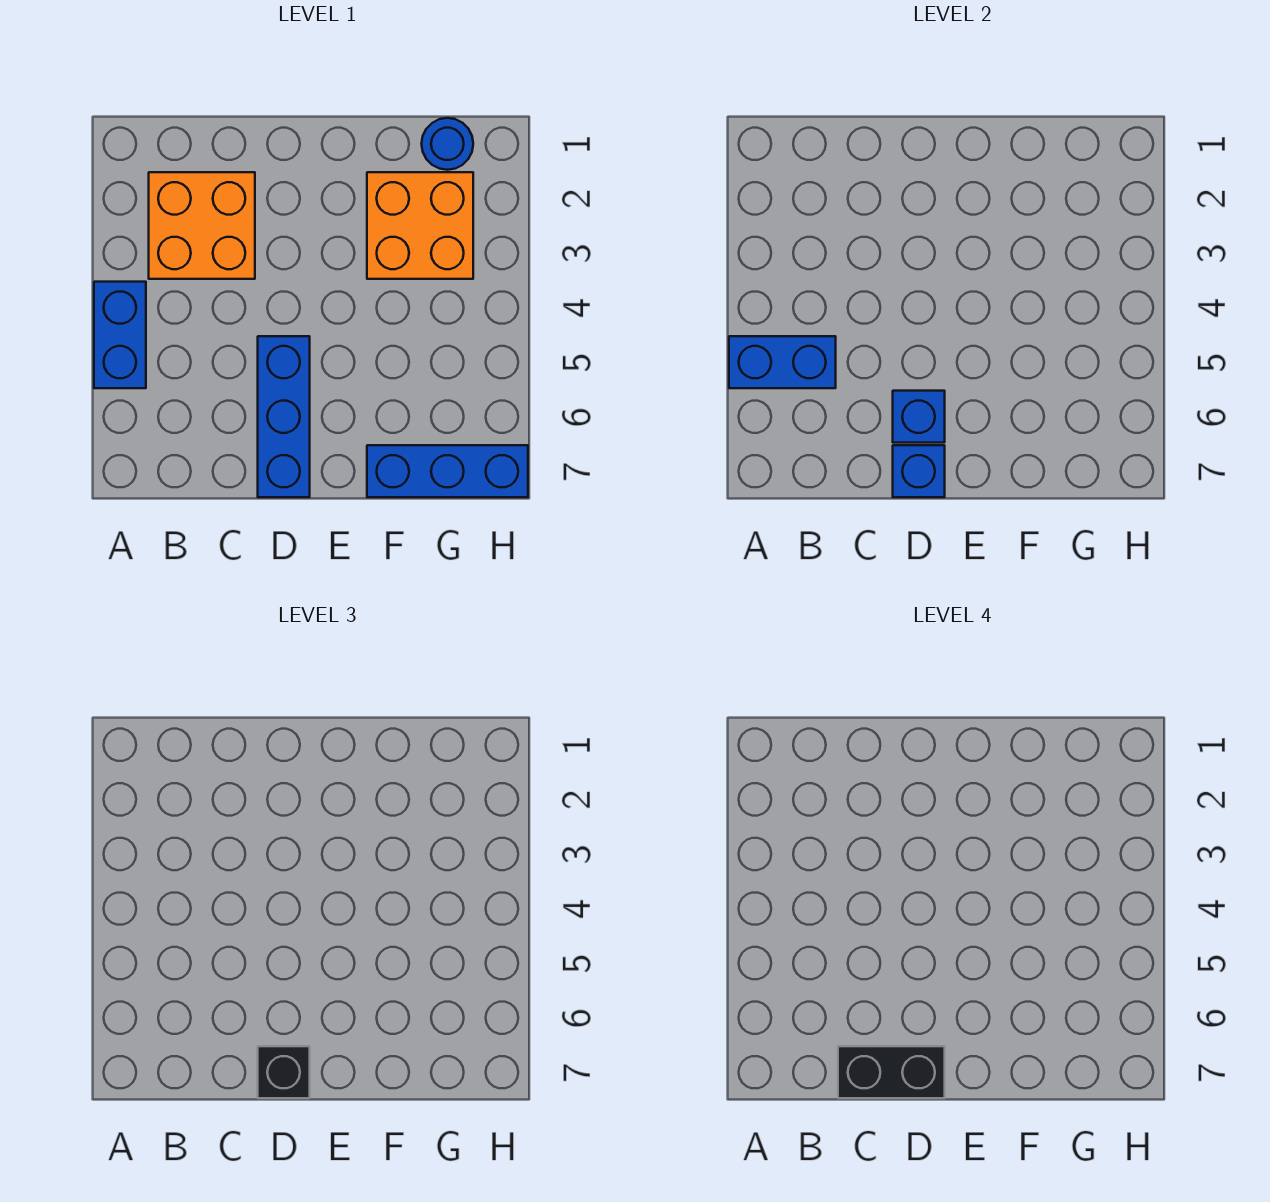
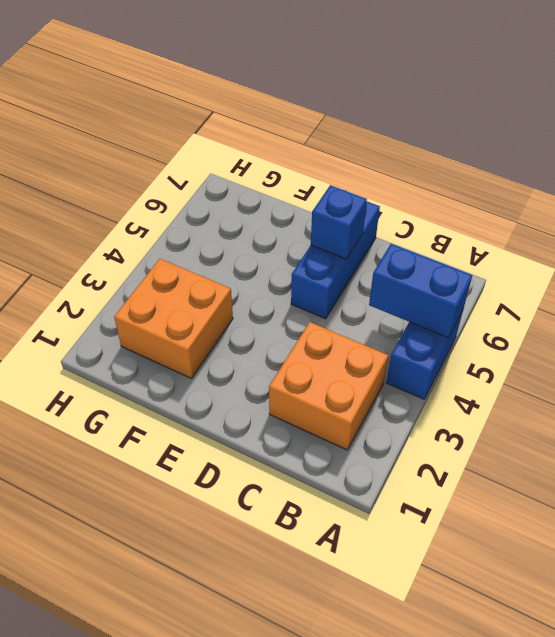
none -> blue brick F7:H7 level 1
none -> blue round brick G1 level 1

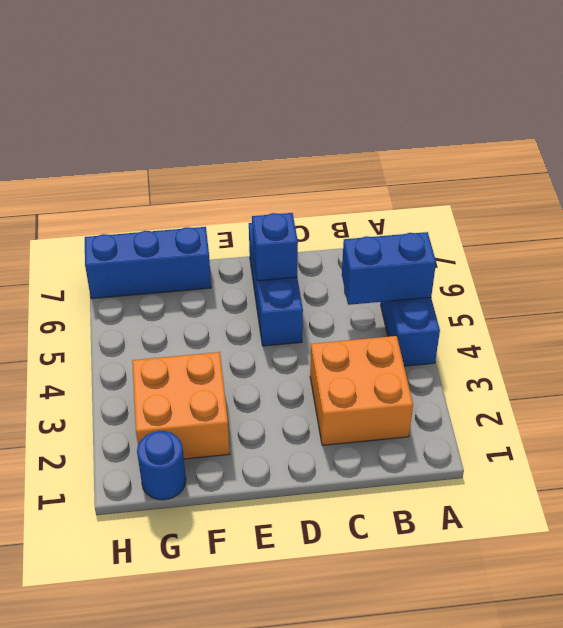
none -> blue brick D7 level 2
none -> black brick D7 level 3

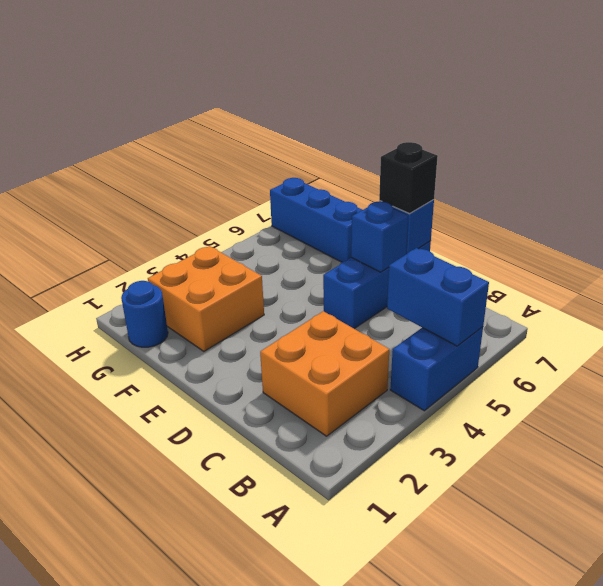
none -> black brick C7:D7 level 4

